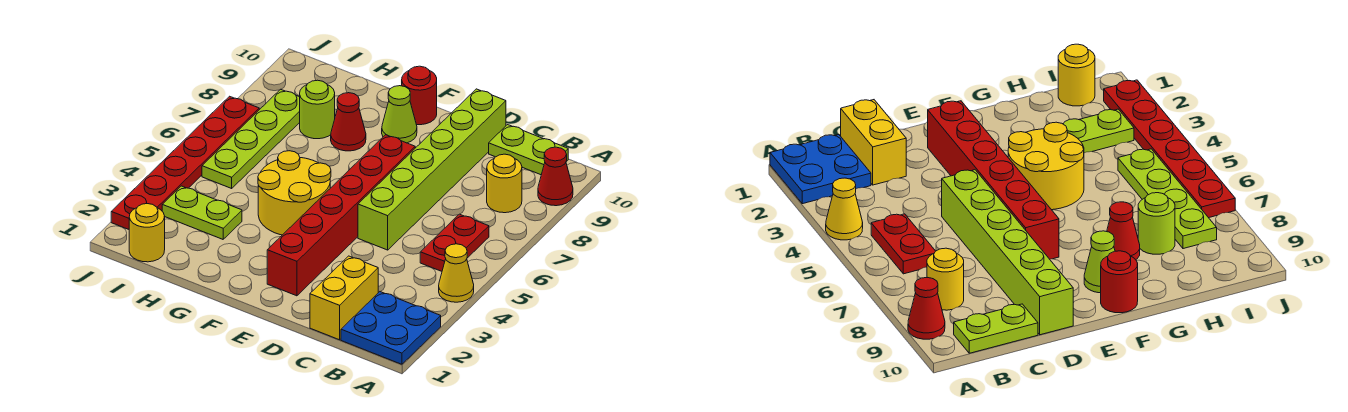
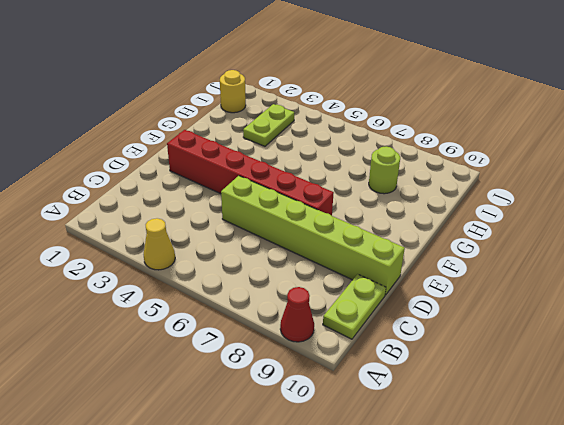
none -> blue plate A1:B2 level 1
none -> red plate B5:B6 level 1
none -> yellow round brick B8 level 1

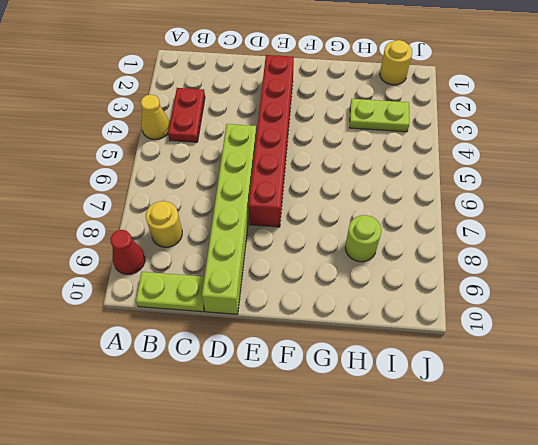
red plate B3:B4 level 1 -> red plate B5:B6 level 1
none -> blue plate A1:B2 level 1
none -> yellow brick C1:C2 level 1
none -> yellow round brick F4:G5 level 1

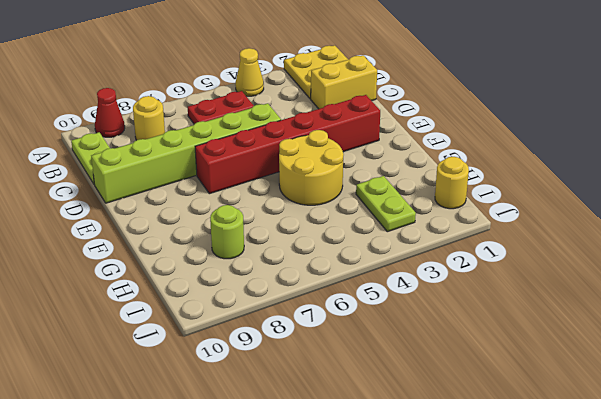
yellow plate A1:B2 level 1 -> blue plate A1:B2 level 1
none -> lime cone F9 level 1
none -> red round brick F10 level 1
none -> red cone G8 level 1

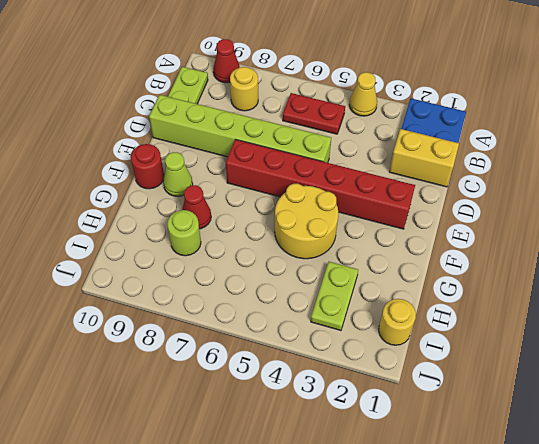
none -> lime plate I5:I8 level 1
none -> red plate J2:J7 level 1

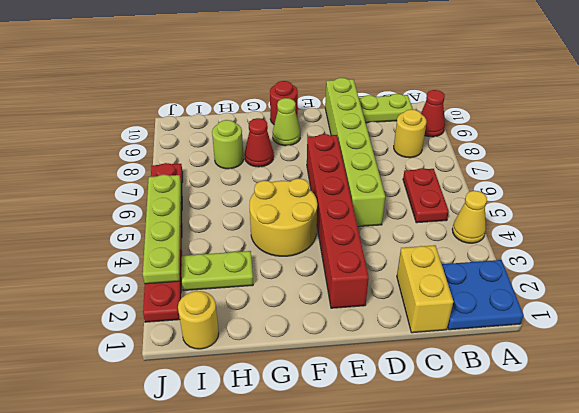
lime plate J3:J6 level 2 -> lime plate I5:I8 level 1

